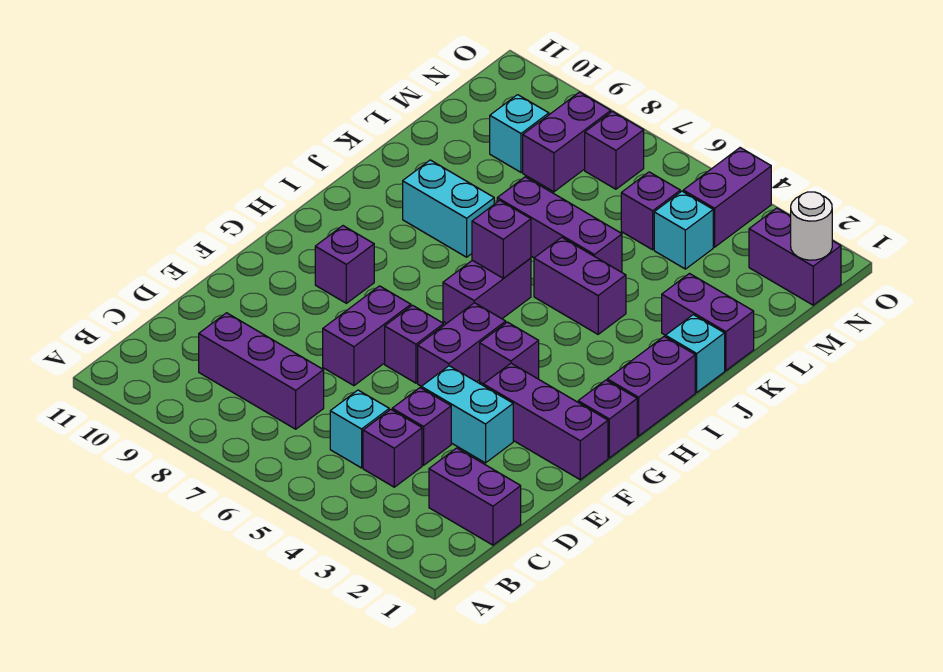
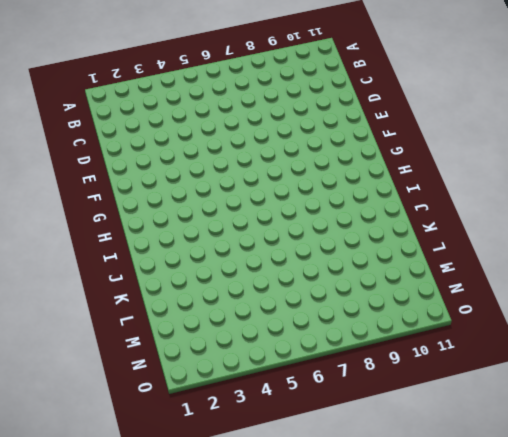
none -> purple brick C1:C2 level 1
none -> purple brick C4 level 1
none -> cyan brick C5 level 1

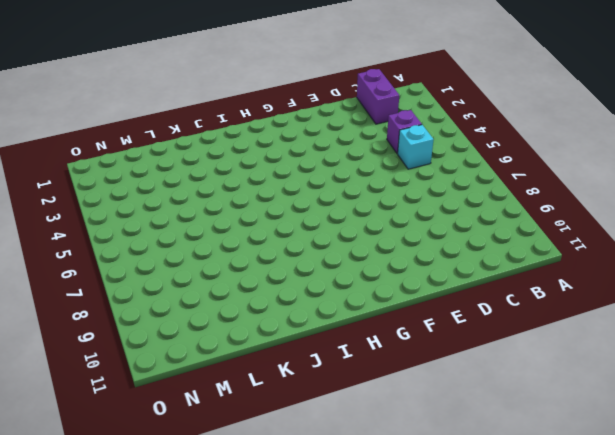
none -> purple brick C7:C9 level 1
none -> purple brick D4 level 1
none -> cyan brick E3:E4 level 1

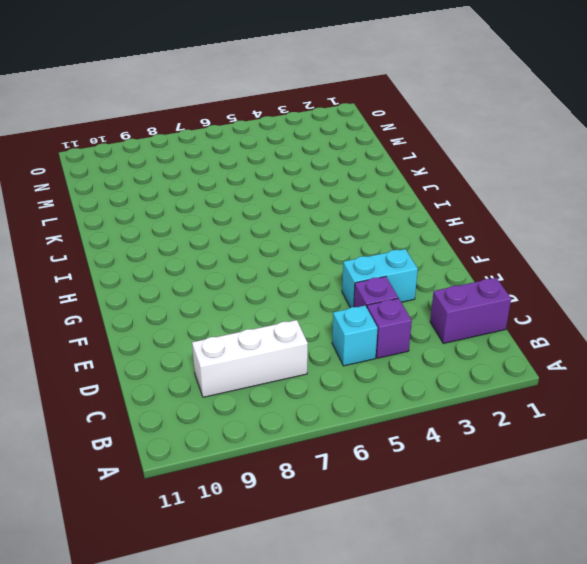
white brick C7:C9 level 1 -> purple brick C7:C9 level 1
none -> purple brick E7:F7 level 1
none -> purple brick F1:F3 level 1
none -> purple brick F5:G5 level 1

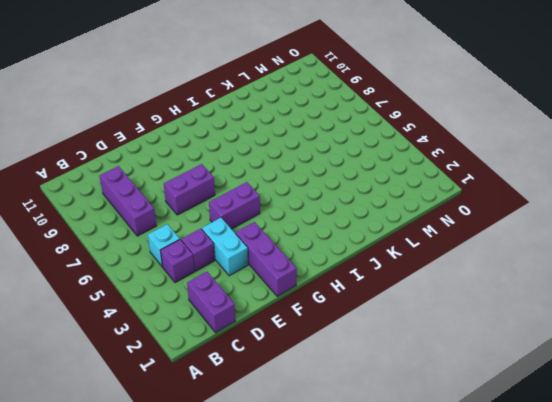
none -> purple brick F6 level 1
none -> purple brick G1 level 1
none -> purple brick G4 level 1

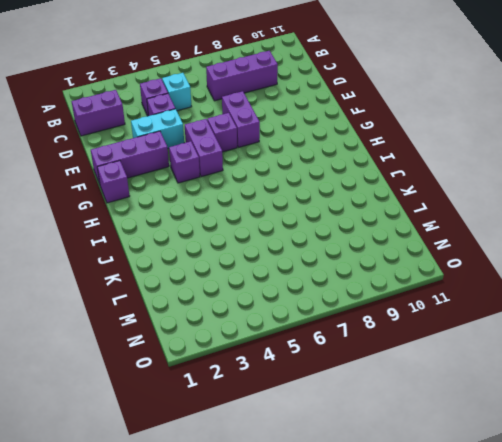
none -> purple brick G9 level 1
none -> purple brick H1:I1 level 1
none -> purple brick H6:I6 level 1

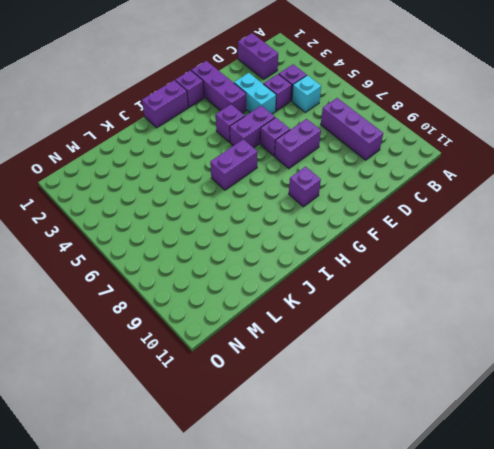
none -> cyan brick J1 level 1
none -> purple brick J4:J5 level 1
none -> cyan brick J8:J9 level 1

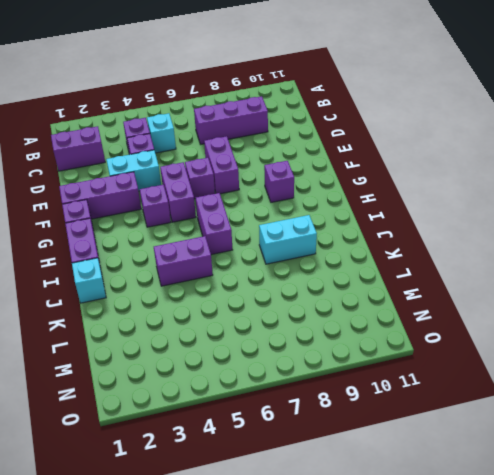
none -> purple brick K1:K2 level 1
none -> purple brick K5:K7 level 1
none -> cyan brick M4 level 1

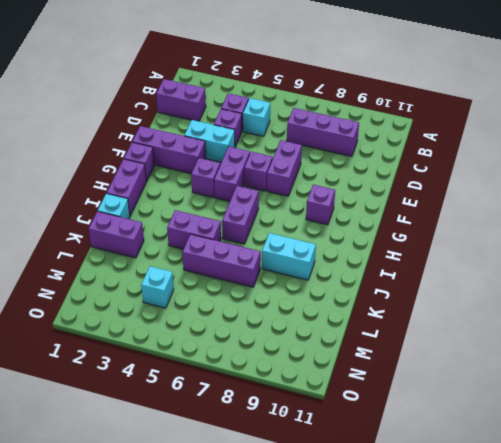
none -> purple brick M5 level 1
none -> purple brick M8:N8 level 1
none -> cyan brick M9 level 1

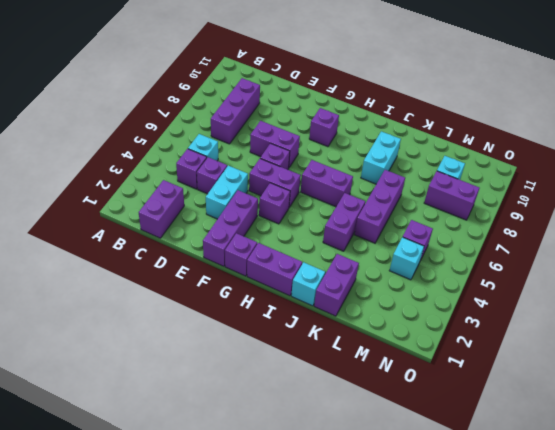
none -> purple brick N1:N2 level 1
none -> purple brick N4:O4 level 1
none -> purple brick N7 level 1

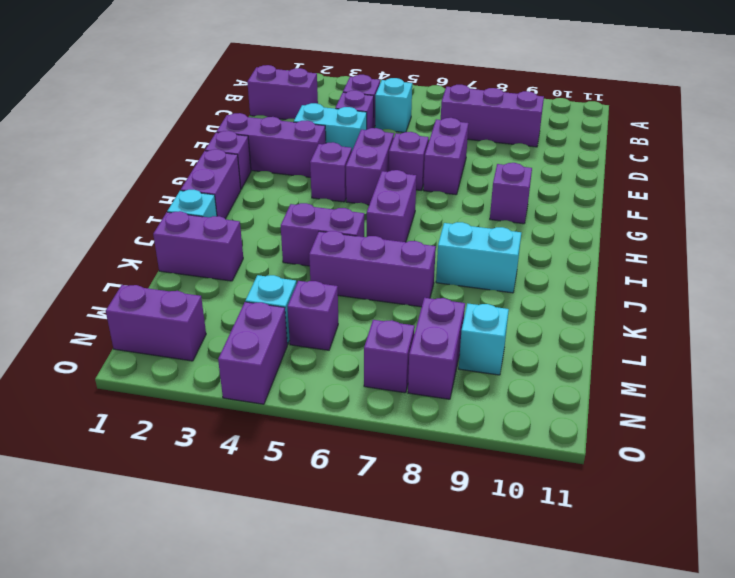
none -> purple brick I6 level 2
none -> white round brick N1 level 2

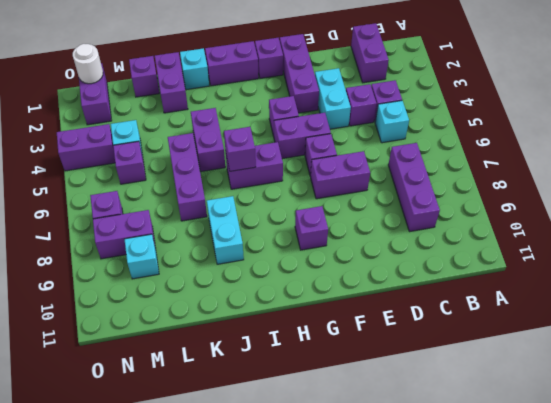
purple brick L1 level 1 -> none

